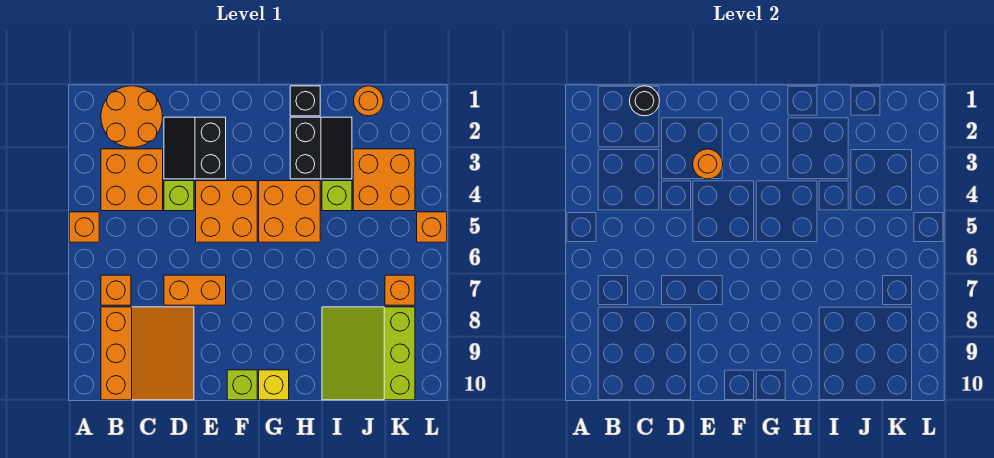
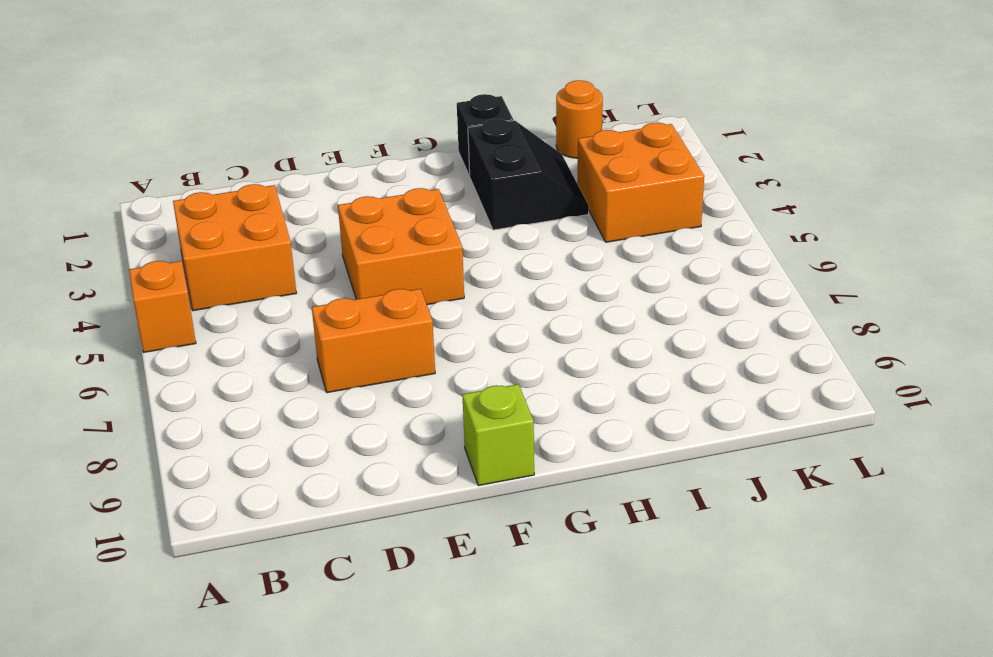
none -> orange round brick B1:C2 level 1
none -> orange brick B7 level 1
none -> orange slope B8:D10 level 1 top B

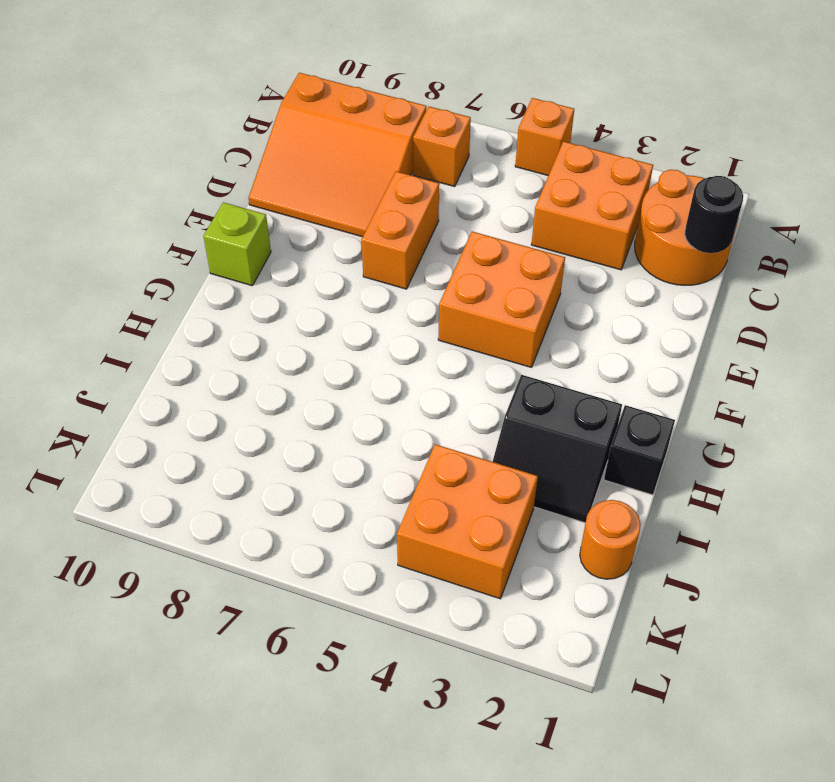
none -> black slope D2:E3 level 1 top E
none -> lime brick D4 level 1
none -> orange brick G4:H5 level 1

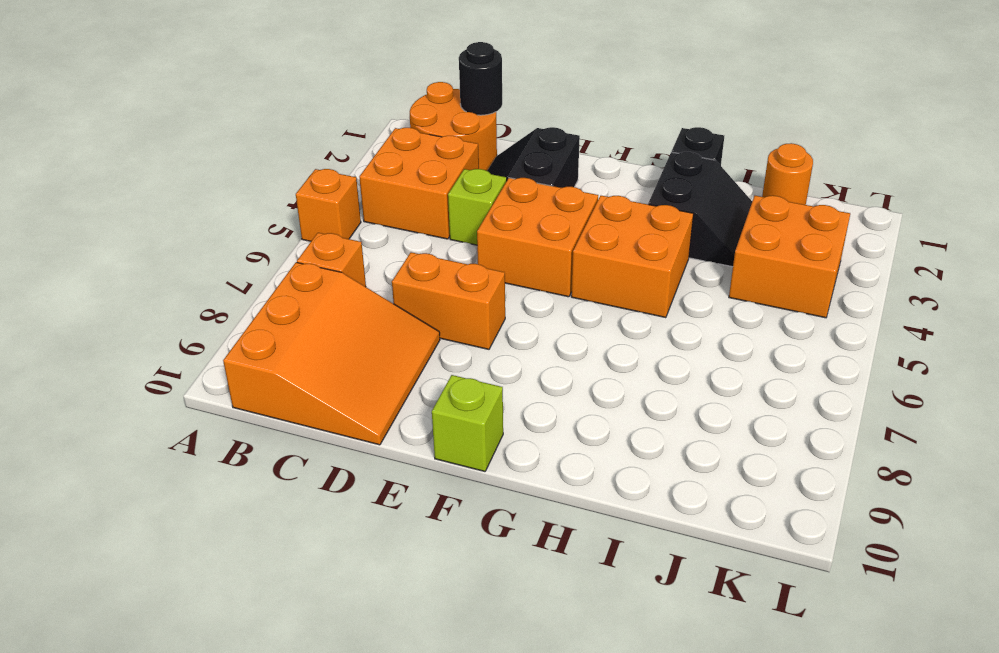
none -> yellow brick G10 level 1
none -> lime brick I4 level 1
none -> lime slope I8:K10 level 1 top K

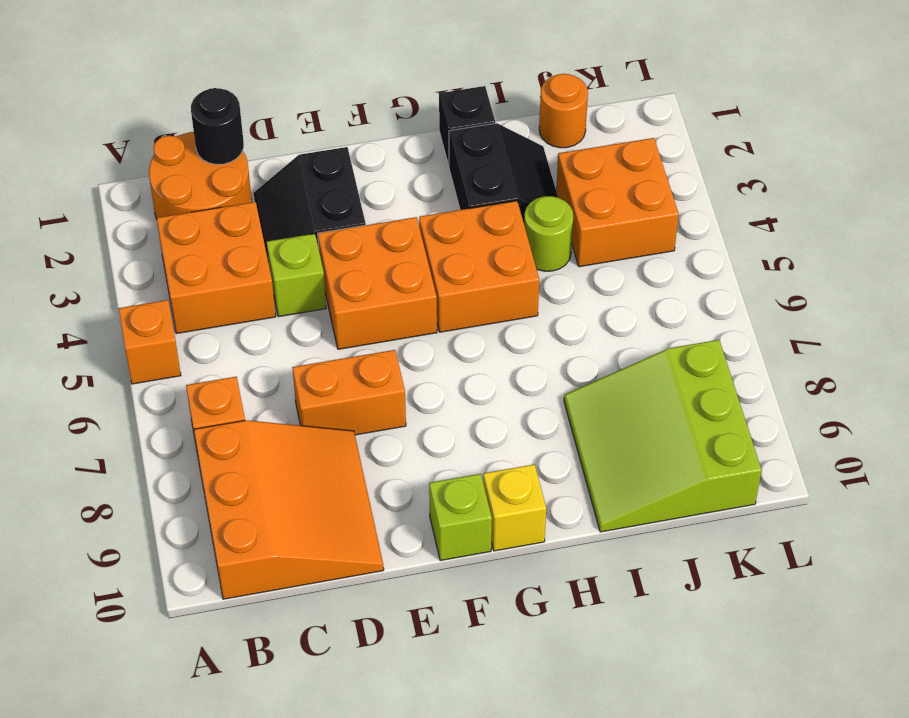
lime round brick I4 level 1 -> lime brick I4 level 1
none -> orange brick K7 level 1
none -> orange brick L5 level 1
none -> orange round brick E3 level 2

